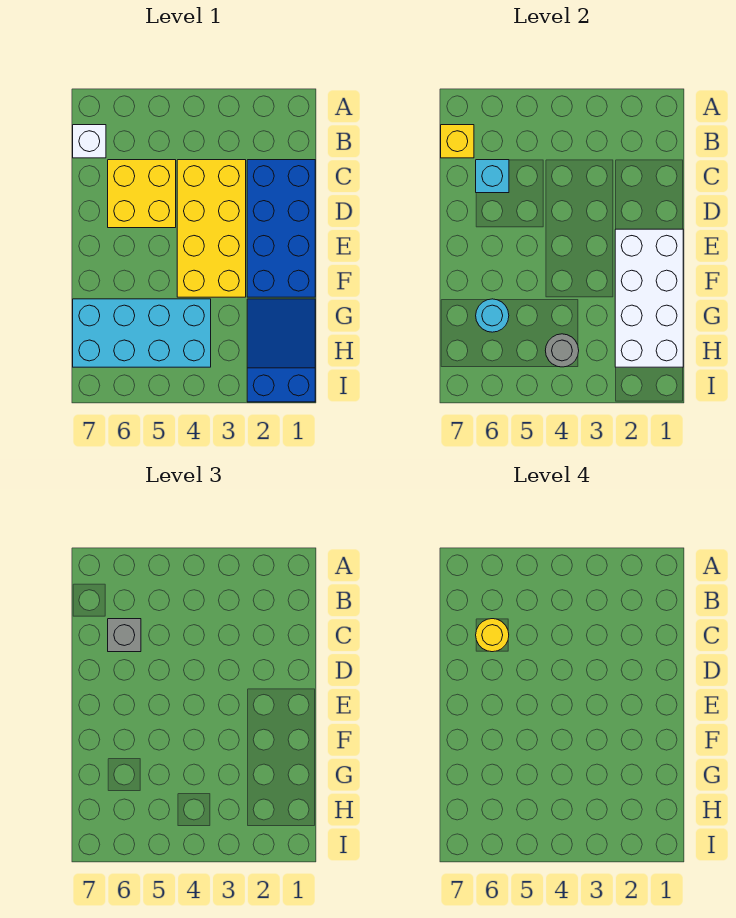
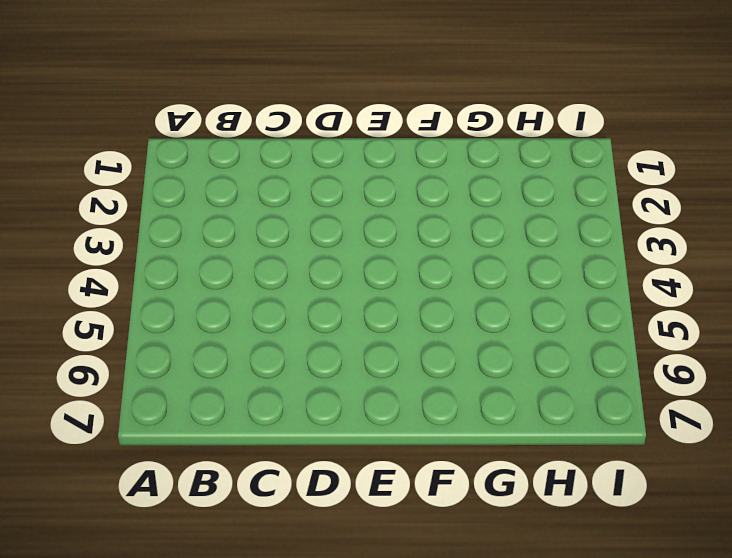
none -> white brick B7 level 1
none -> blue brick C1:F2 level 1
none -> yellow brick C3:F4 level 1

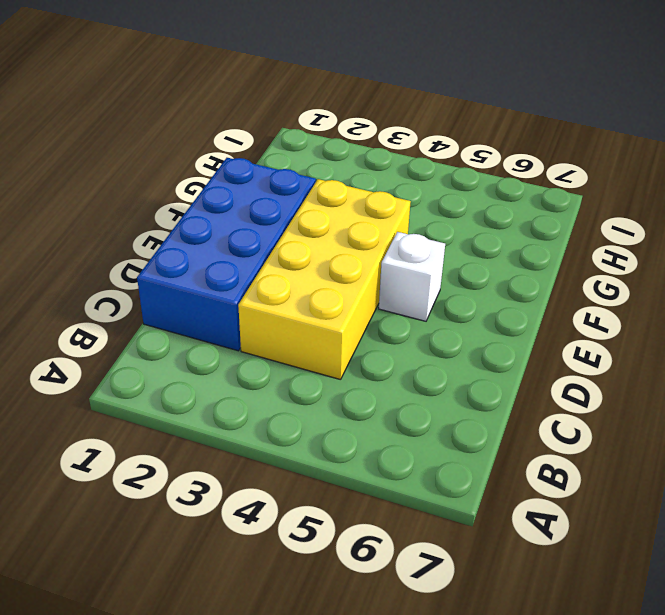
white brick E5 level 1 -> white brick B7 level 1
none -> yellow brick C5:D6 level 1
none -> blue slope G1:I2 level 1 top I
none -> cyan brick G4:H7 level 1

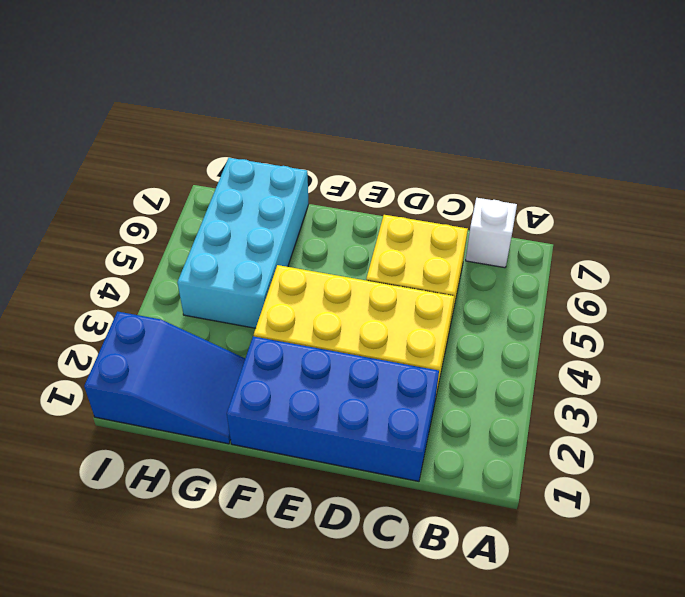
none -> yellow brick B7 level 2
none -> cyan brick C6 level 2
none -> white brick E1:H2 level 2

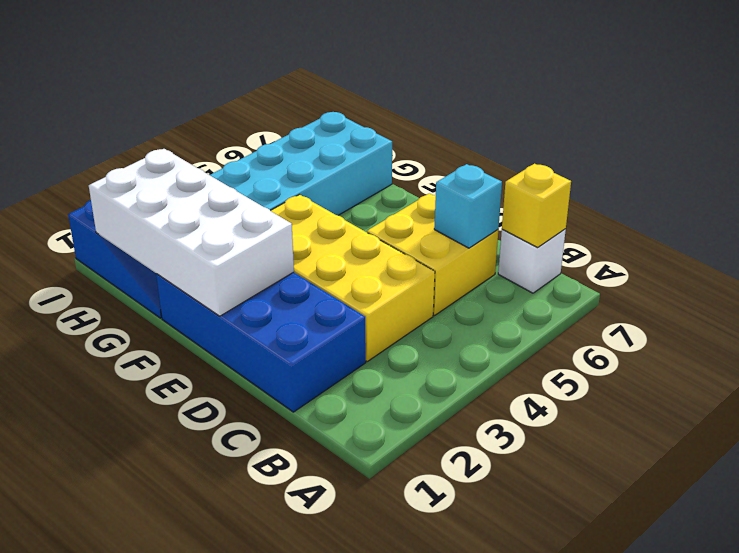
none -> cyan round brick G6 level 2
none -> grey round brick H4 level 2
none -> grey brick C6 level 3

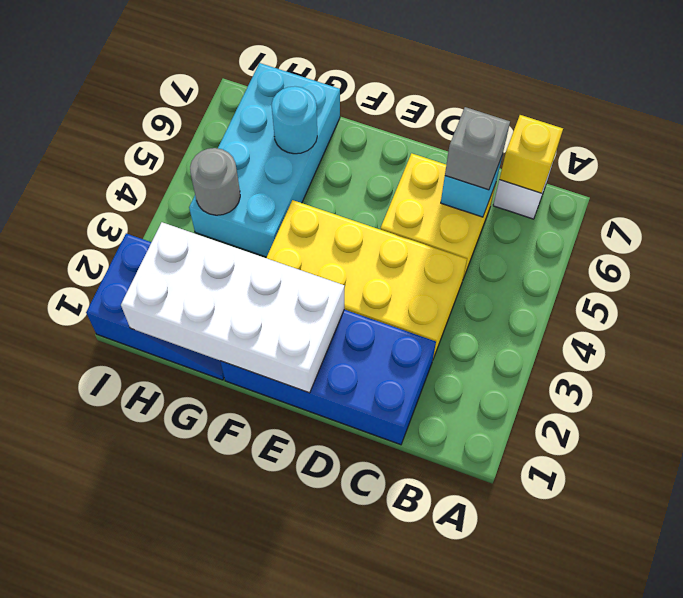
none -> yellow round brick C6 level 4

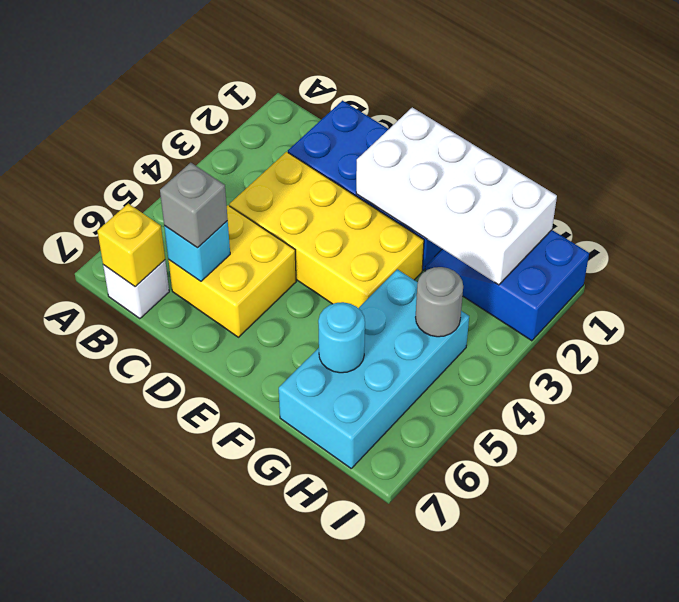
none -> yellow round brick C6 level 4

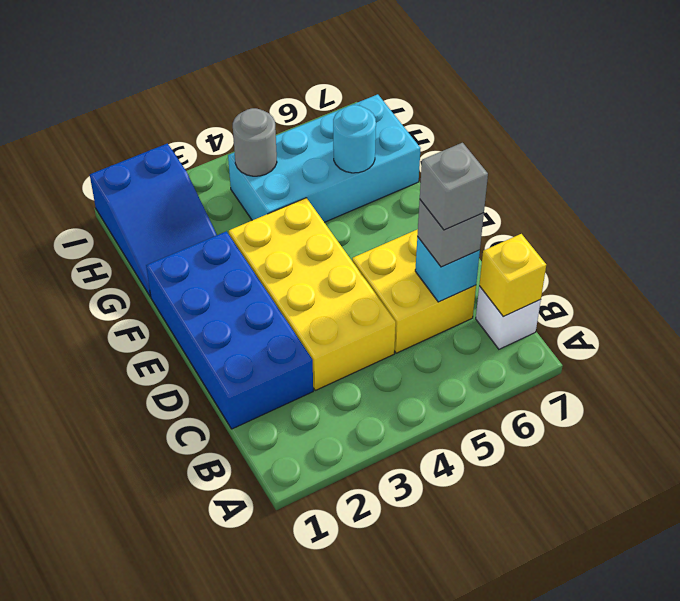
grey brick C6 level 4 -> yellow round brick C6 level 4
none -> white brick E1:H2 level 2

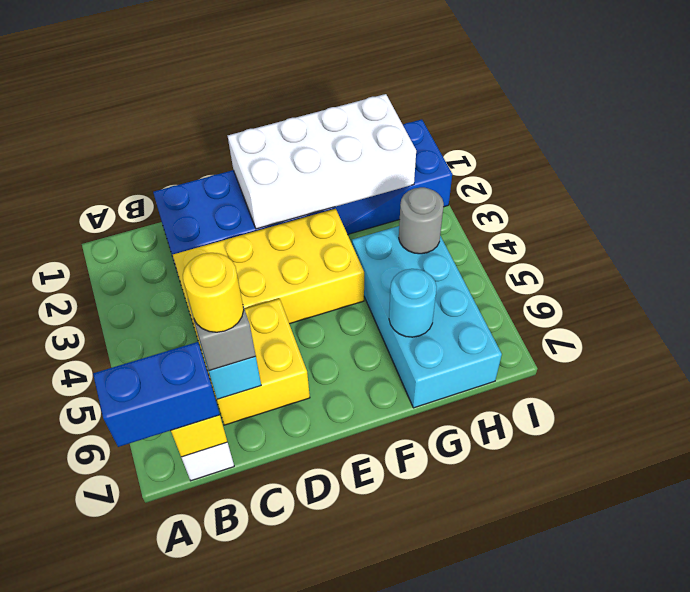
blue brick A7:B7 level 3 -> none

